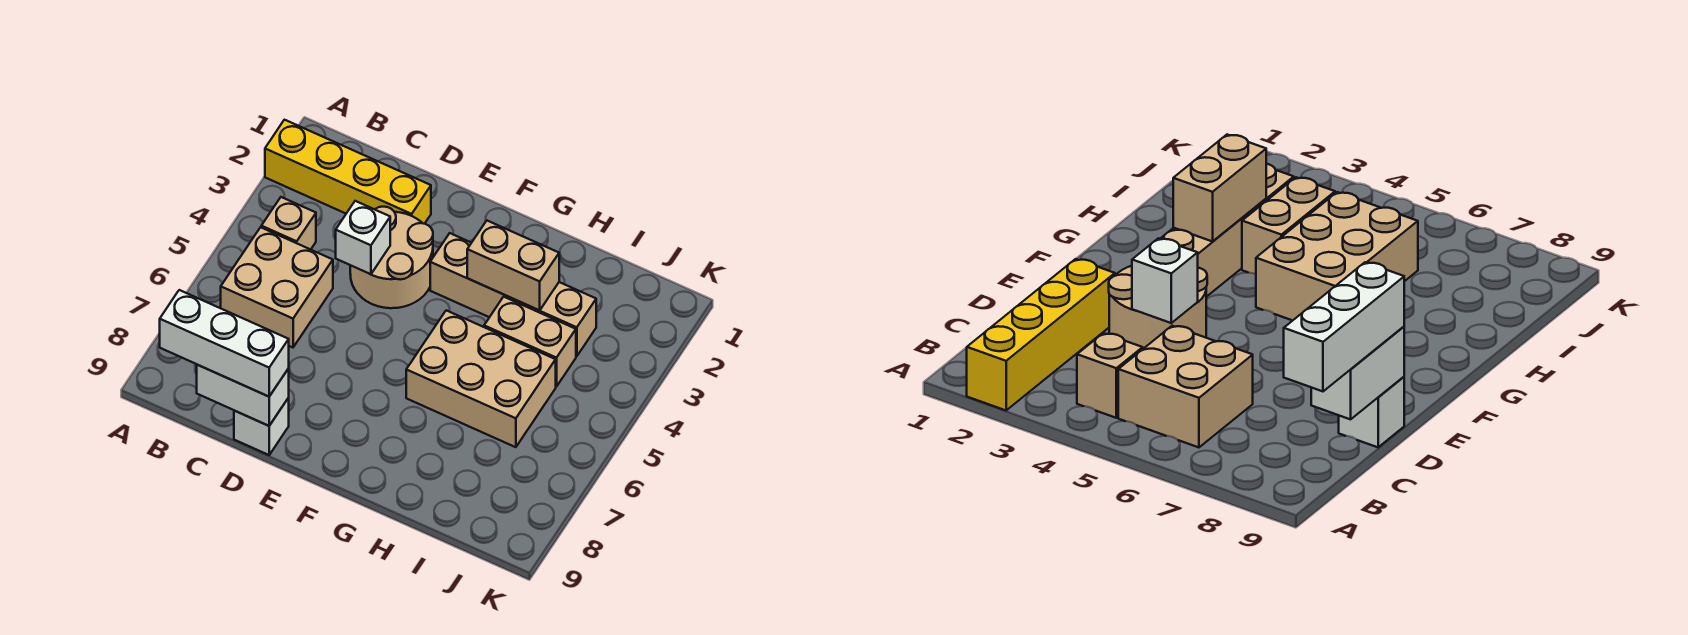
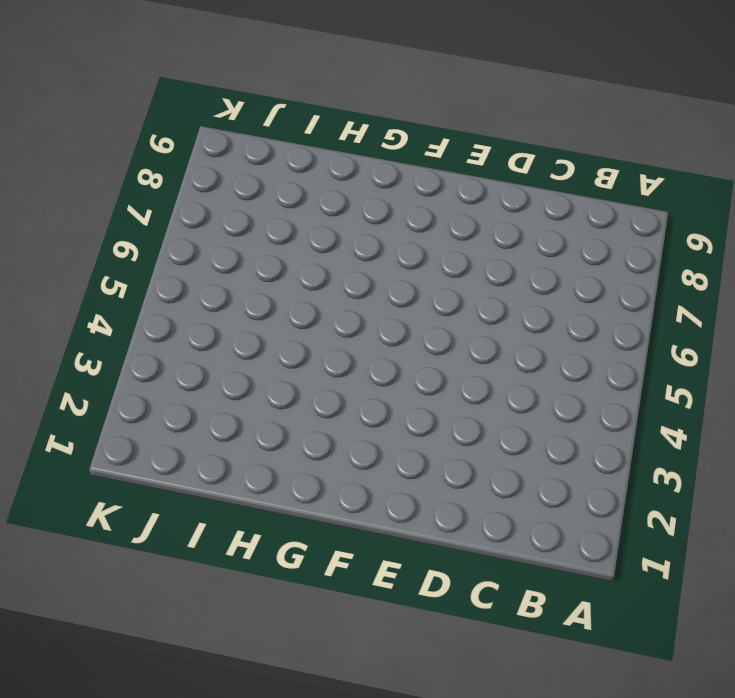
none -> yellow brick A2:D2 level 1
none -> tan brick B4 level 1
none -> tan brick B5:C6 level 1

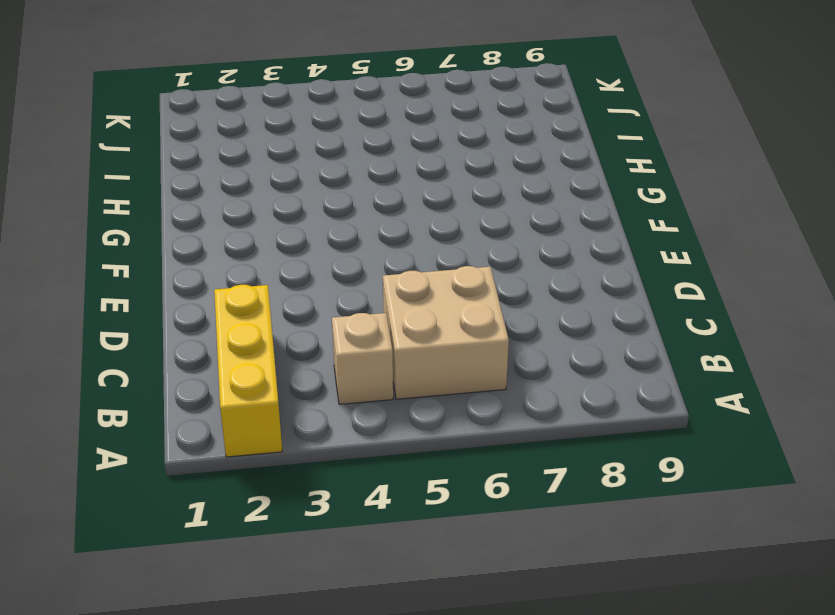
yellow brick A2:C2 level 1 -> yellow brick A2:D2 level 1
none -> tan round brick D3:E4 level 1
none -> white brick D9 level 1
none -> tan brick F3:I3 level 1

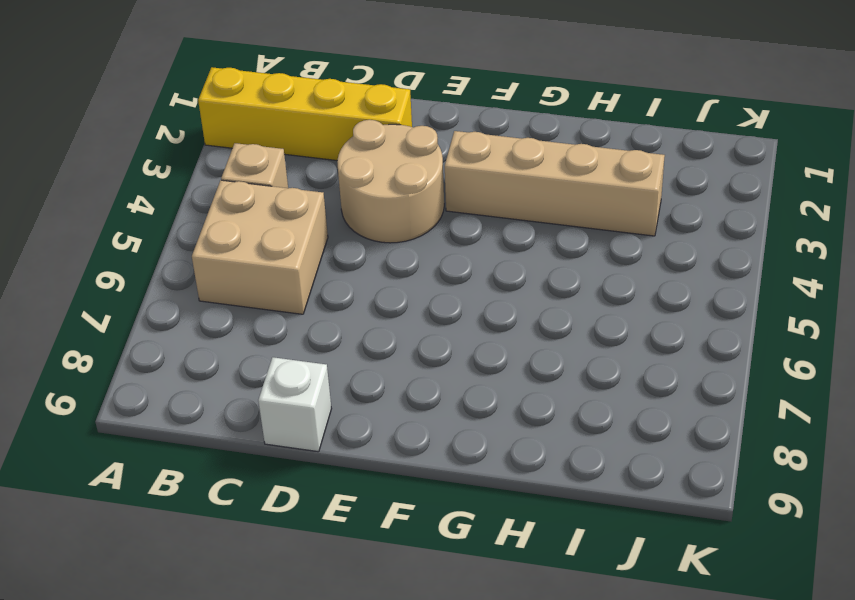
none -> tan brick G5:I6 level 1
none -> tan brick H4:I4 level 1
none -> white brick C9:D9 level 2

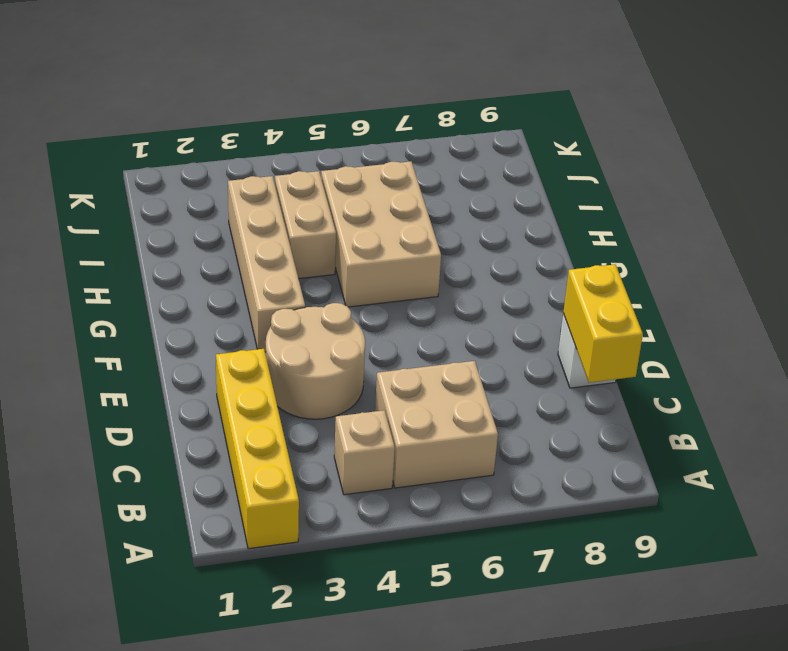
yellow brick C9:D9 level 2 -> white brick C9:D9 level 2
none -> white brick D4 level 2
none -> tan brick G3:H3 level 2
none -> white brick B9:D9 level 3

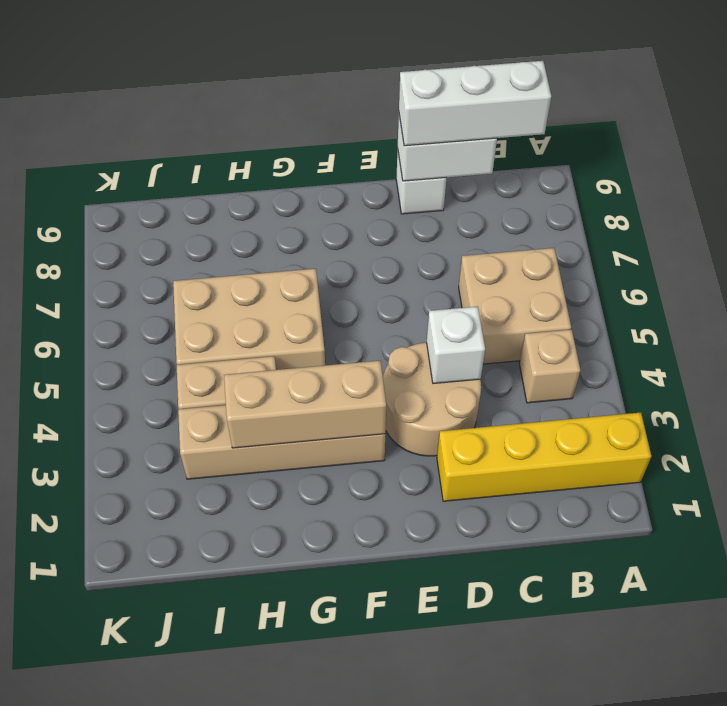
tan brick F3:H3 level 2 -> tan brick G3:H3 level 2

